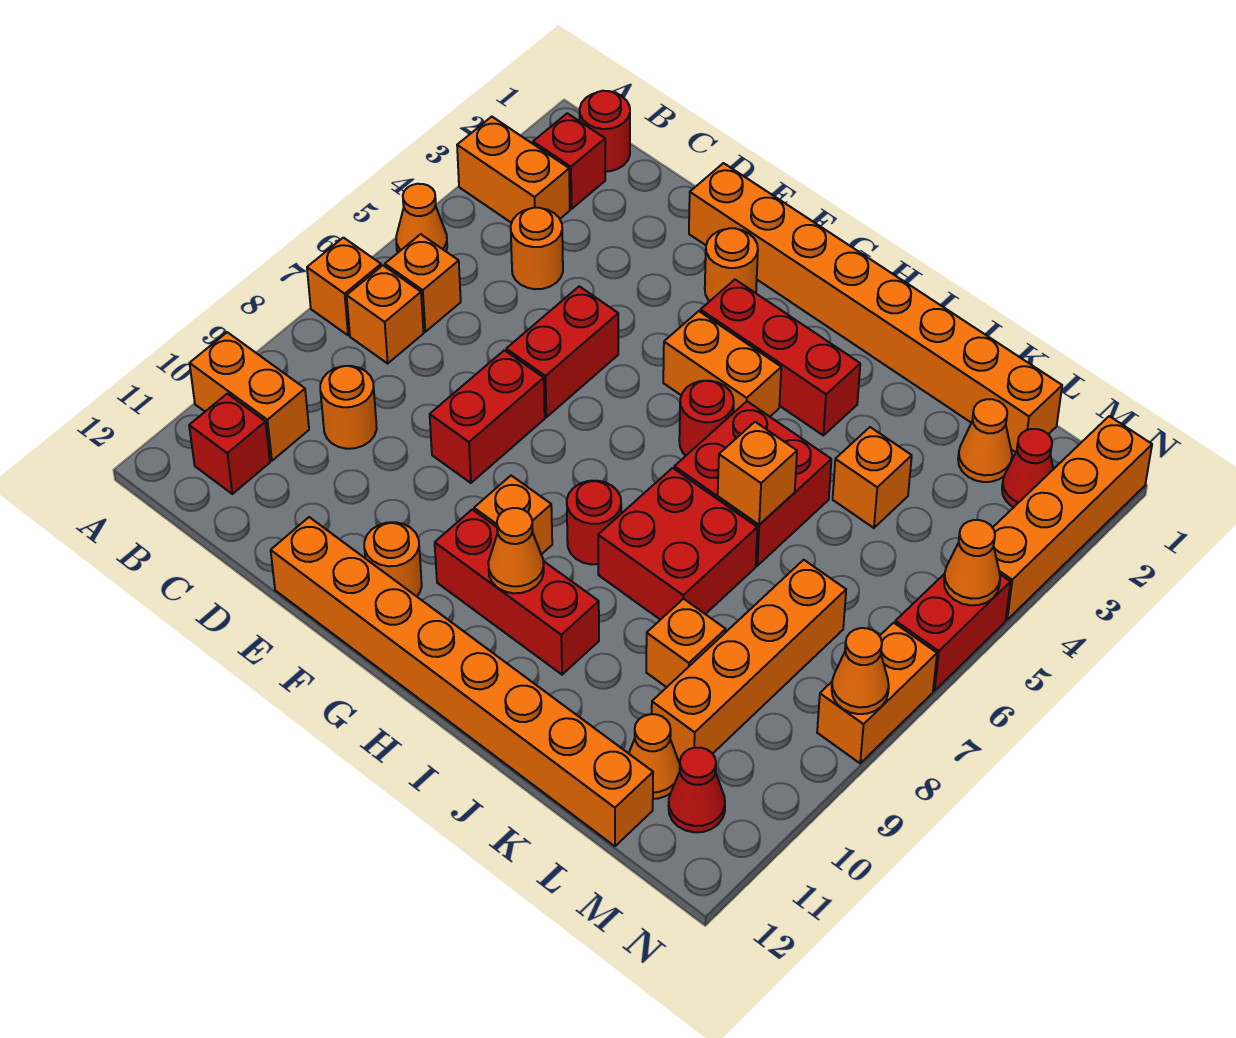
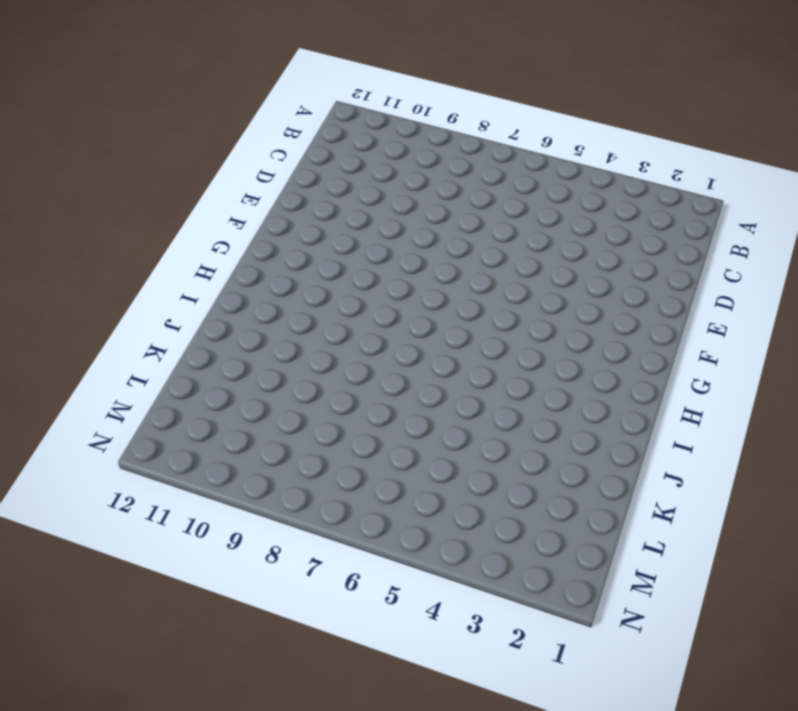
none -> orange brick A3:B3 level 1
none -> orange cone A5 level 1
none -> orange brick A7 level 1
none -> orange brick A10:B10 level 1

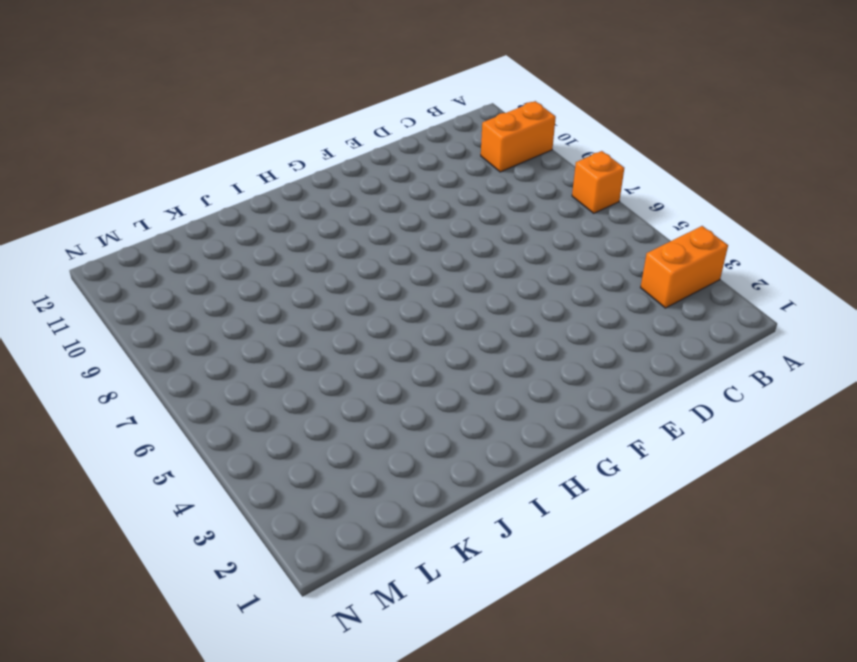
none -> orange cone A5 level 1
none -> red round brick B1 level 1
none -> red brick B2 level 1
none -> orange brick B6 level 1

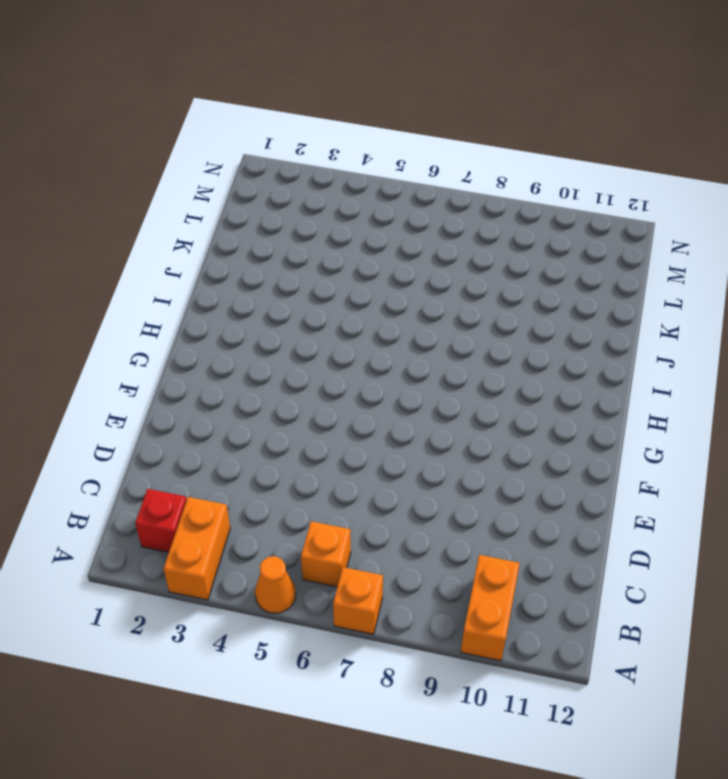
none -> red round brick B1 level 1
none -> orange brick B7 level 1
none -> red brick B11 level 1
none -> orange round brick C4 level 1

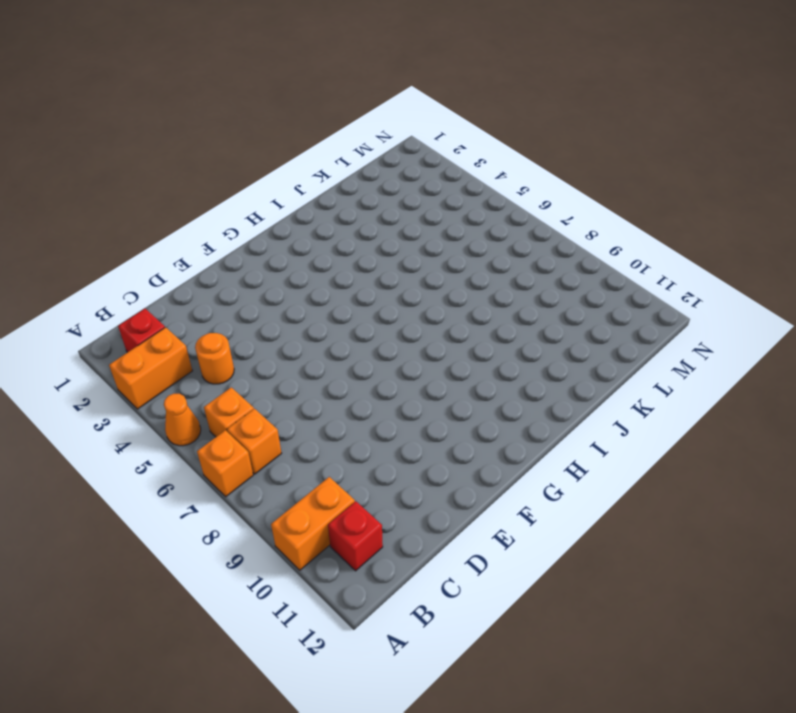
none -> red round brick B1 level 1
none -> orange round brick C9 level 1
none -> orange brick E1:L1 level 1
none -> red brick E5:E6 level 1

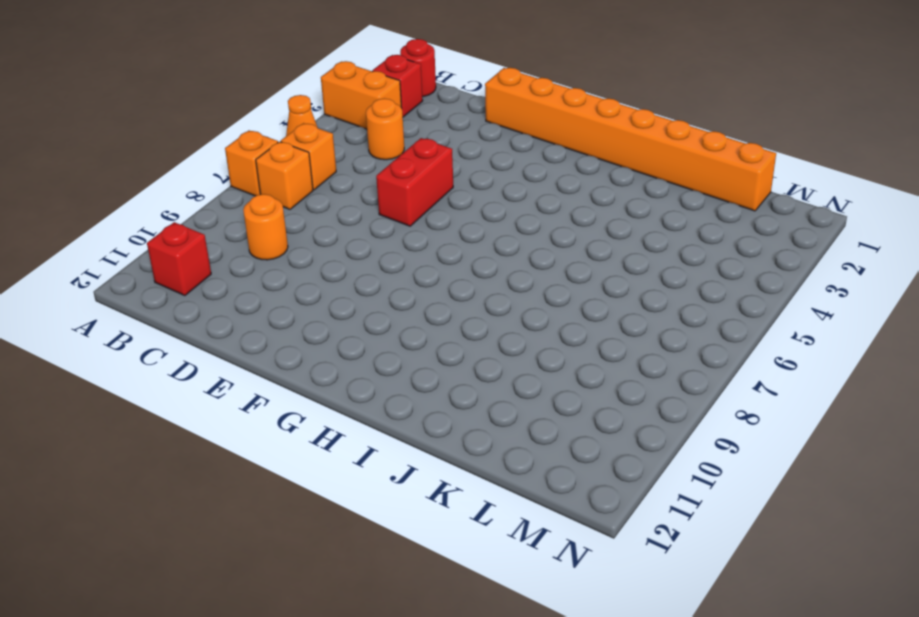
none -> orange brick A10:B10 level 1
none -> red brick E7:E8 level 1
none -> orange brick E12:L12 level 1
none -> orange round brick F2 level 1

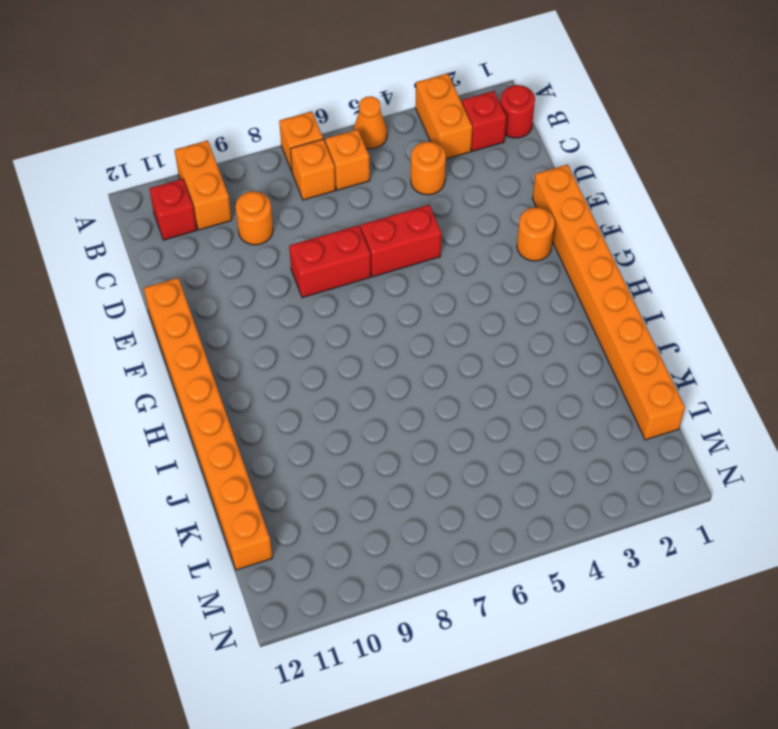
none -> orange round brick F11 level 1
none -> red brick G3:I3 level 1
none -> orange brick G4:H4 level 1
none -> orange brick G9 level 1

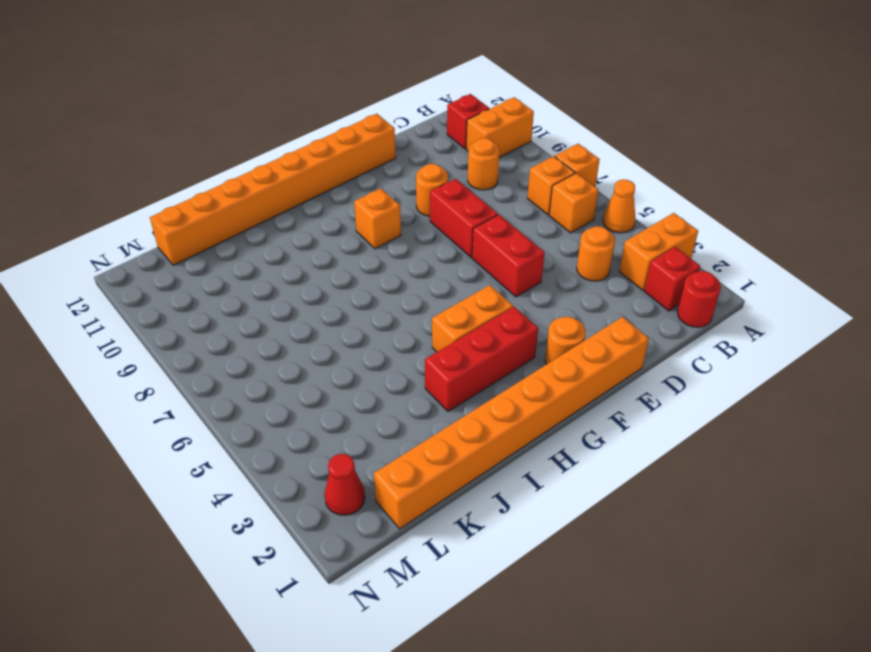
orange round brick E9 level 1 -> orange round brick F11 level 1
none -> red brick G10:I10 level 1
none -> red round brick H5 level 1
none -> red round brick H8 level 1
none -> red brick I5:J6 level 1

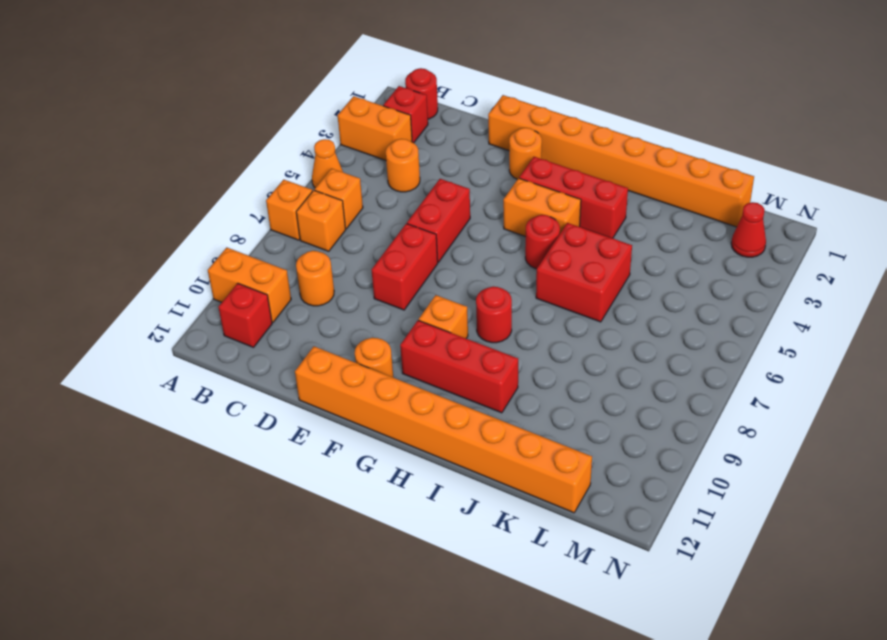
none -> red brick I7:J8 level 1
none -> orange brick K4 level 1
none -> orange brick K9 level 1
none -> orange cone L2 level 1

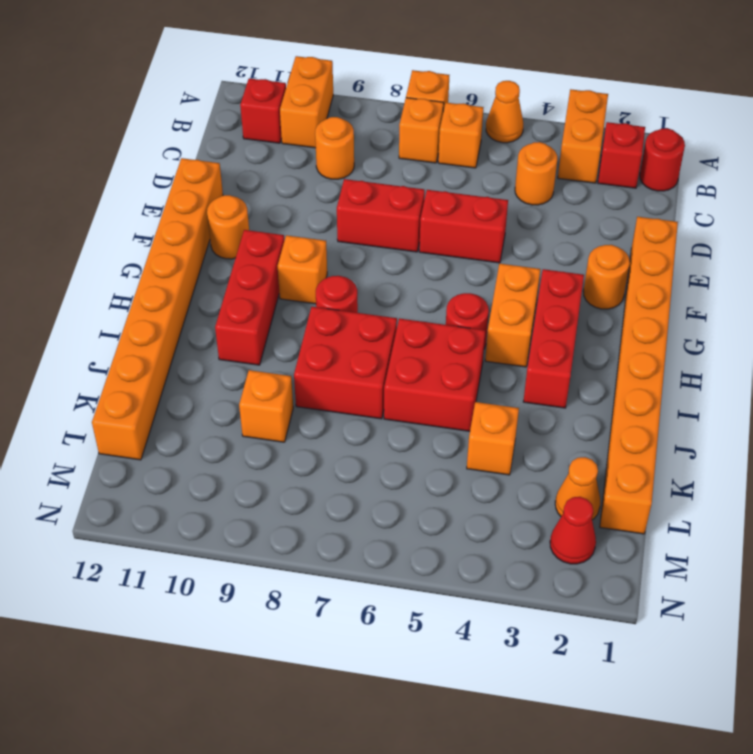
none -> orange brick L7:L10 level 1
none -> orange cone L11 level 1
none -> red cone M11 level 1
none -> orange brick N1:N4 level 1

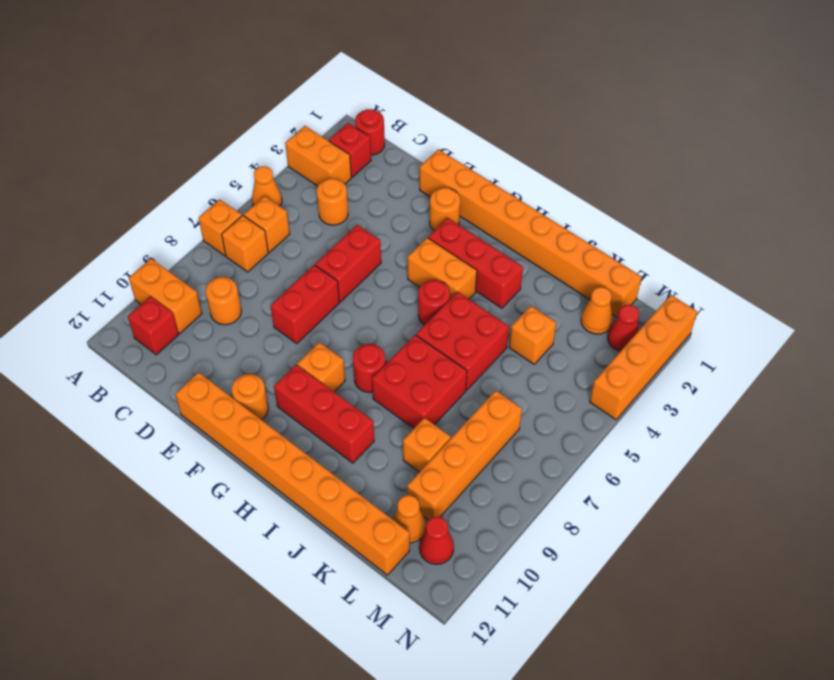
none -> red brick N5:N6 level 1
none -> orange brick N7:N8 level 1
none -> orange cone H10 level 2
none -> orange brick J6 level 2

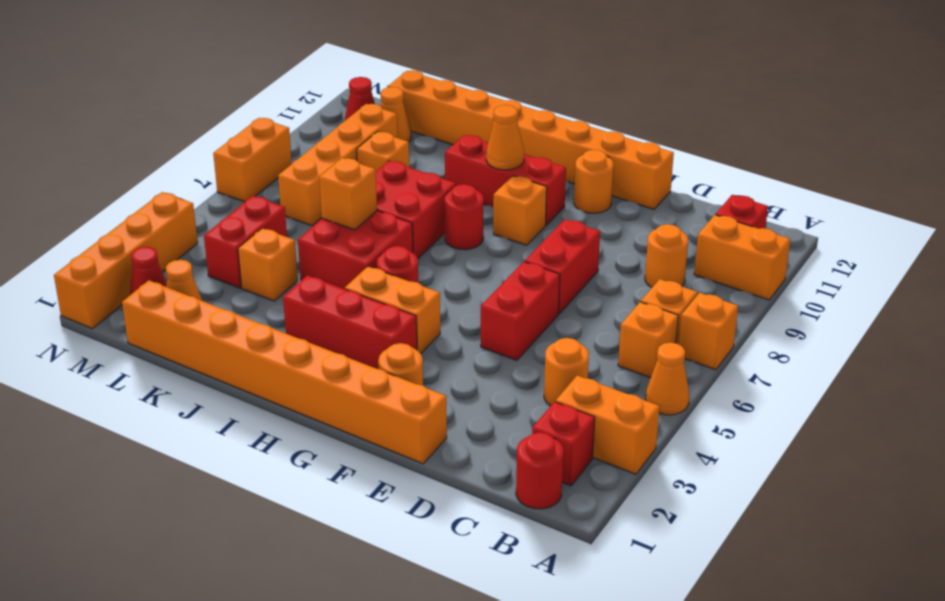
red brick L4:L5 level 1 -> red brick N5:N6 level 1
none -> orange cone N5 level 2
none -> orange cone N8 level 2

